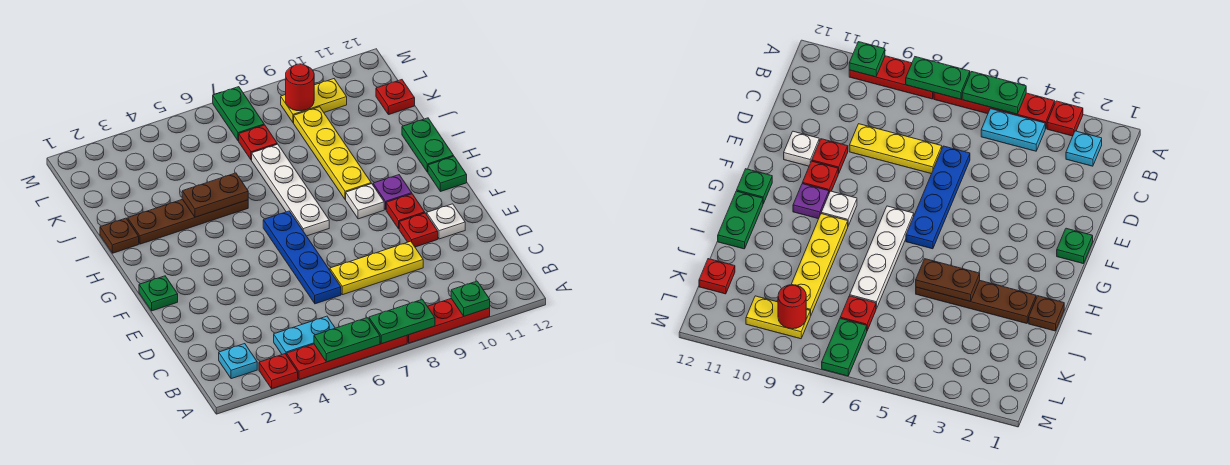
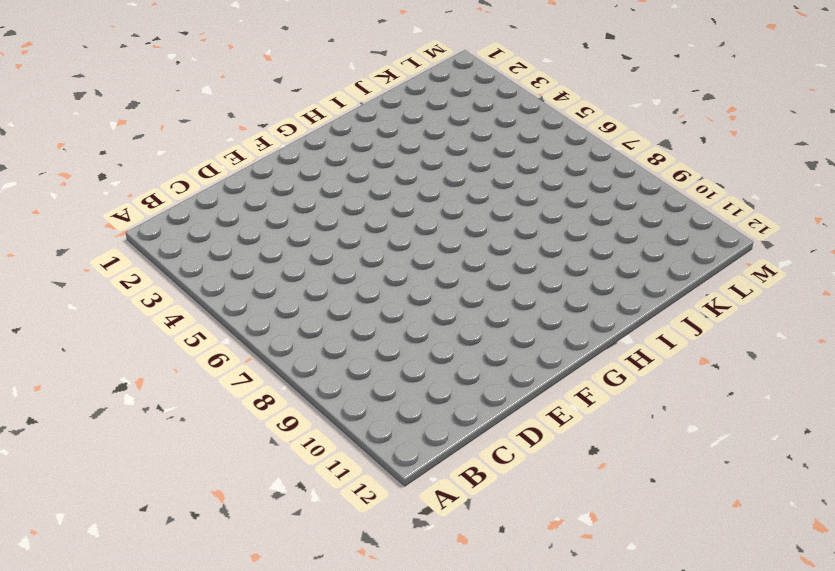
none -> red plate A3 level 1
none -> red plate A4:A7 level 1
none -> red plate A8:A10 level 1

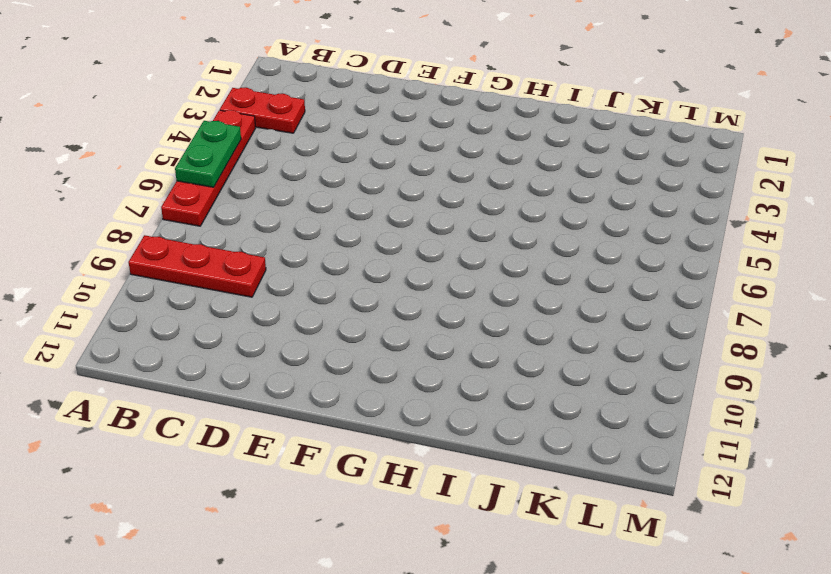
red plate A3:B3 level 1 -> red plate A3 level 1
red plate A9:C9 level 1 -> red plate A8:A10 level 1
none -> cyan plate B2 level 1
none -> cyan plate B4:B5 level 1
none -> blue plate D6:G6 level 1

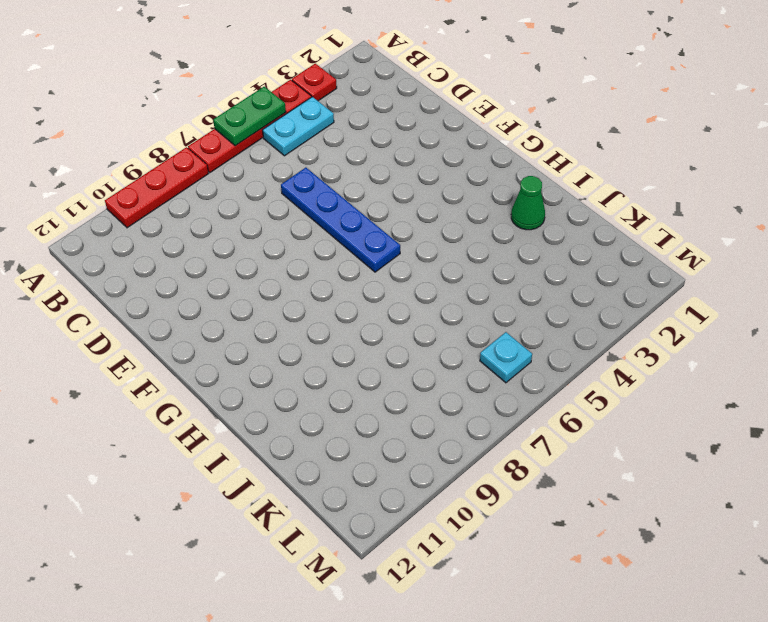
green cone I2 level 1 -> brown plate I2:I5 level 1
cyan plate L6 level 1 -> cyan plate B2 level 1
none -> yellow plate D7:D9 level 1
none -> red plate E10 level 1
none -> white plate E11 level 1

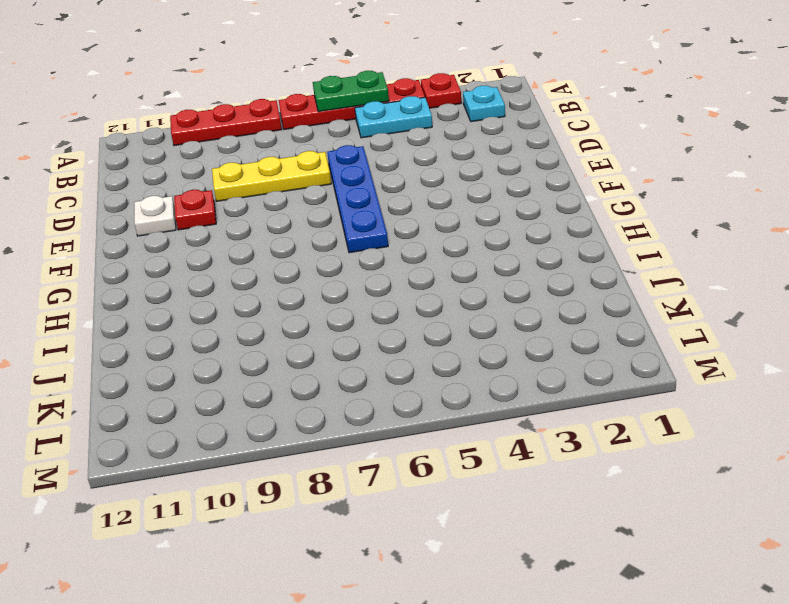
none -> green plate F1 level 1
none -> red plate F10 level 1
none -> white plate G7:J7 level 1

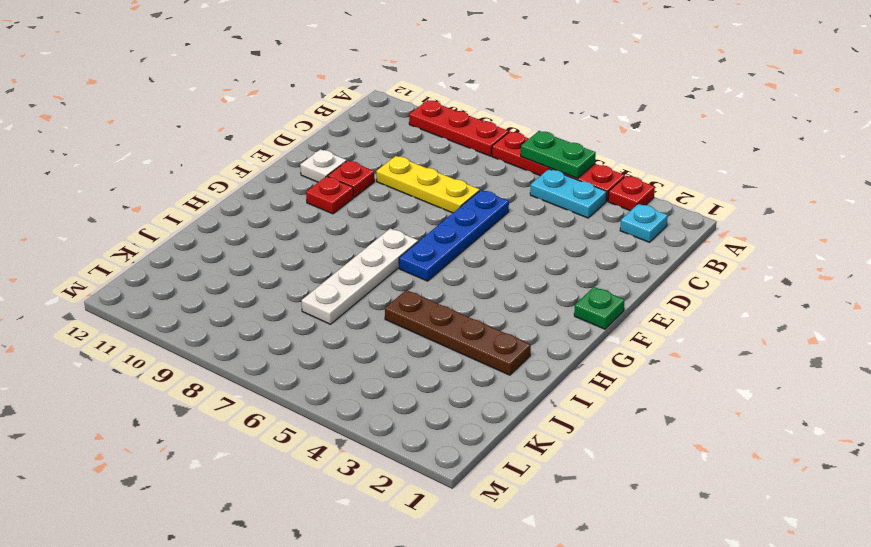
none -> white plate G9 level 1
none -> purple plate G10 level 1
none -> green plate G12 level 1

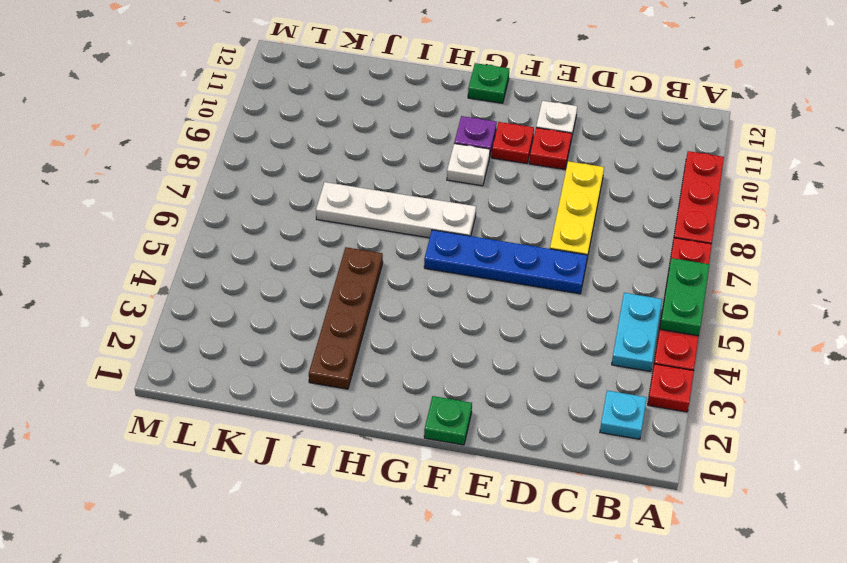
none -> yellow plate H9:K9 level 1
none -> green plate H12:I12 level 1
none -> brown plate I1 level 1

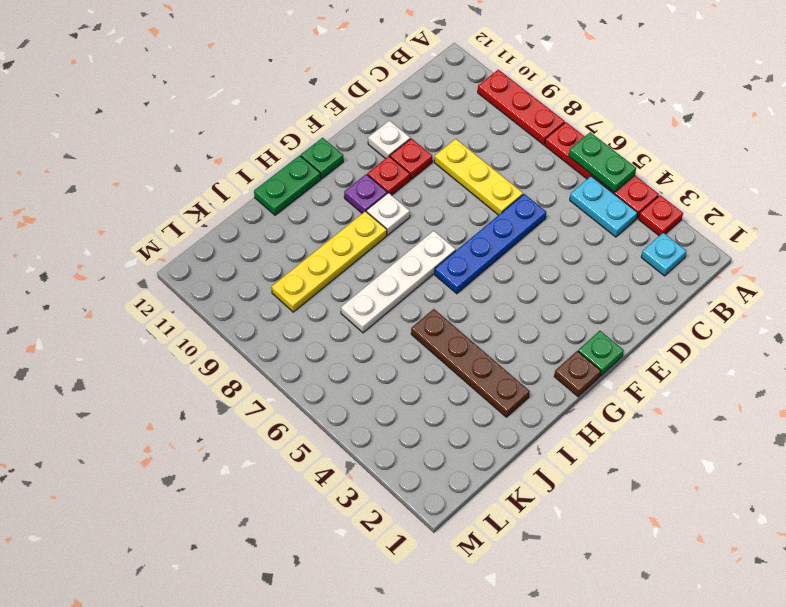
brown plate G1 level 1 -> brown plate I1 level 1
none -> red plate K7 level 1
none -> red plate K12 level 1
none -> green plate L7:M7 level 1

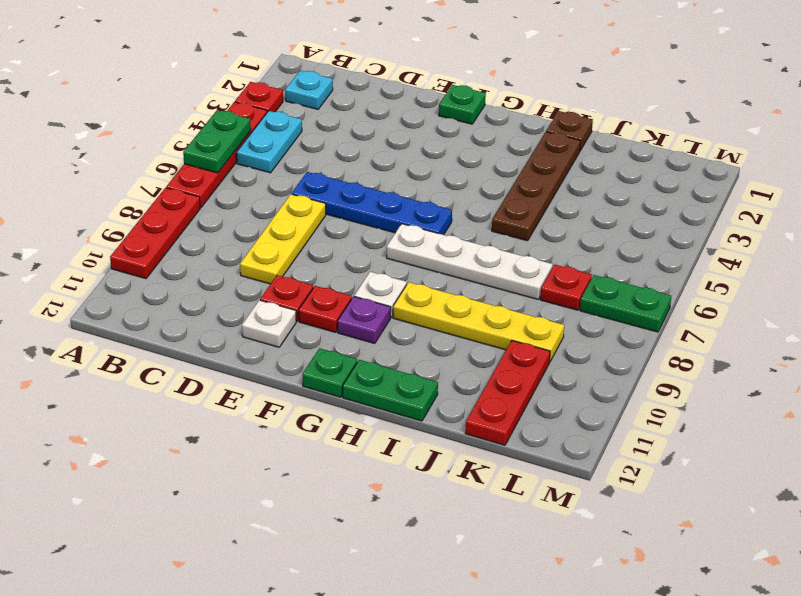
red plate K10:K12 level 1 -> red plate K12 level 1
none -> yellow plate L9:L10 level 1
none -> green plate A7:A8 level 2
none -> green plate A10 level 2

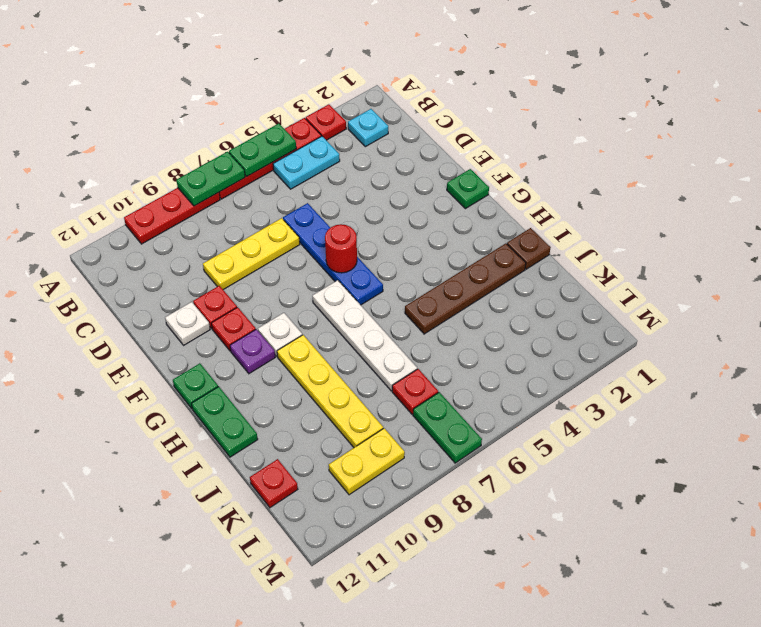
red round brick F6 level 2 -> red round brick L9 level 2
none -> green plate A10 level 2
none -> brown plate I4:I5 level 2

